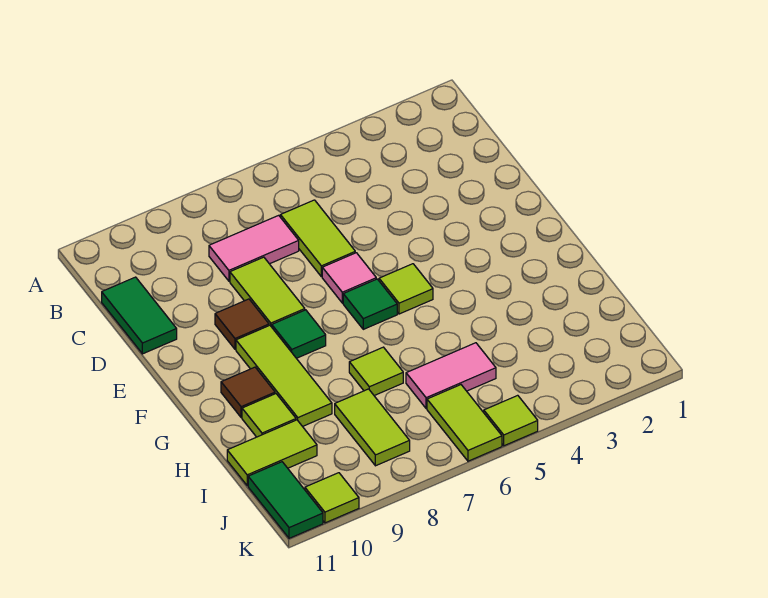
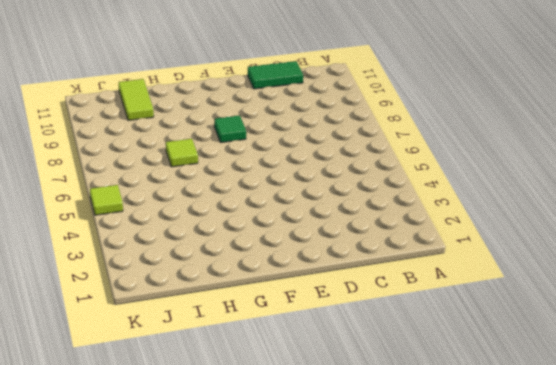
none -> lime tile C6:D6 level 1
none -> pink tile C7:C8 level 1
none -> lime tile D8:E8 level 1

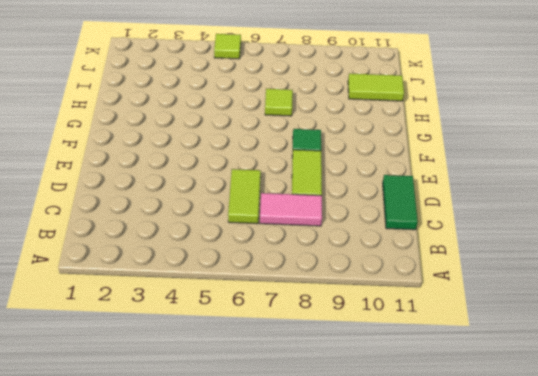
none -> pink tile E6 level 1
none -> brown tile E9 level 1
none -> lime tile F5 level 1

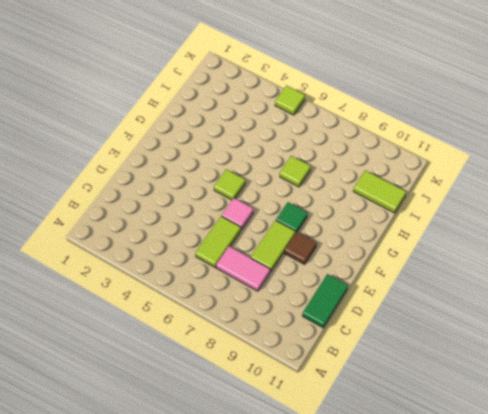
none -> green tile F6 level 1
none -> lime tile F9:H9 level 1
none -> brown tile G10 level 1

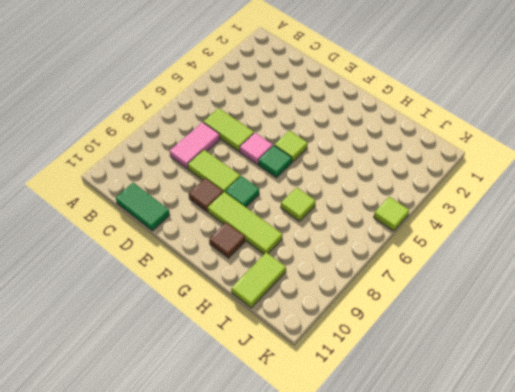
none -> lime tile H10 level 1
none -> pink tile I5:I6 level 1
none -> lime tile I8:J8 level 1

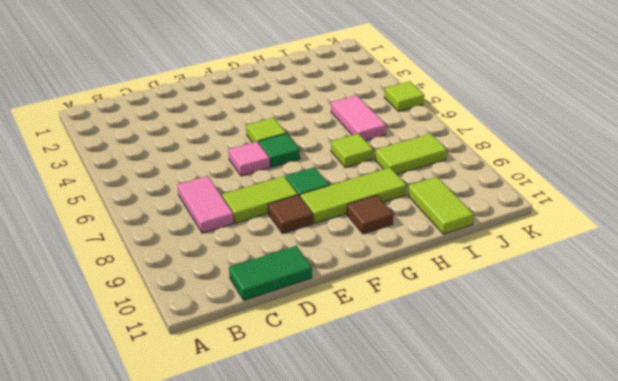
none -> lime tile C6:D6 level 1
none -> lime tile H10 level 1
none -> lime tile J6:K6 level 1

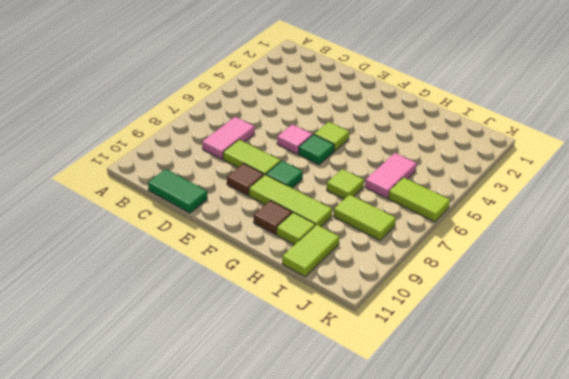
none -> lime tile C6:D6 level 1
none -> green tile J11:K11 level 1
none -> lime tile K5 level 1

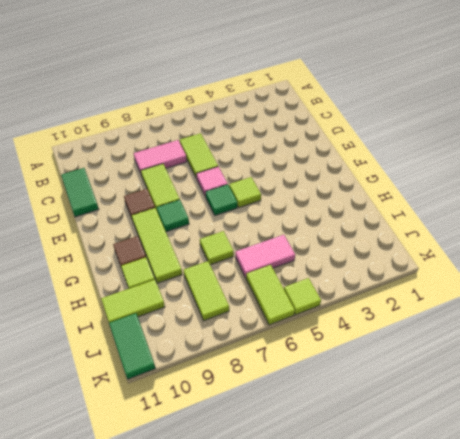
none -> lime tile K10 level 1

